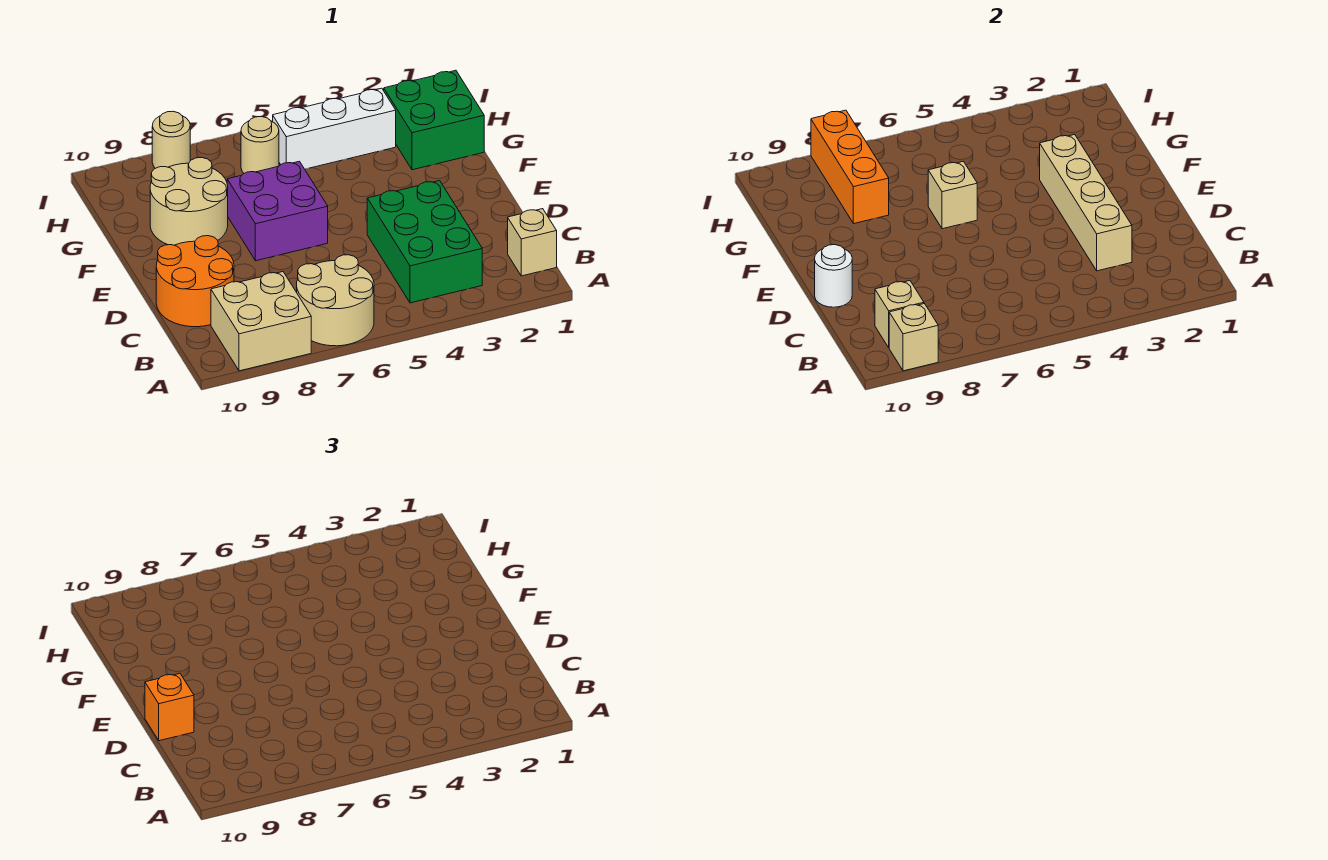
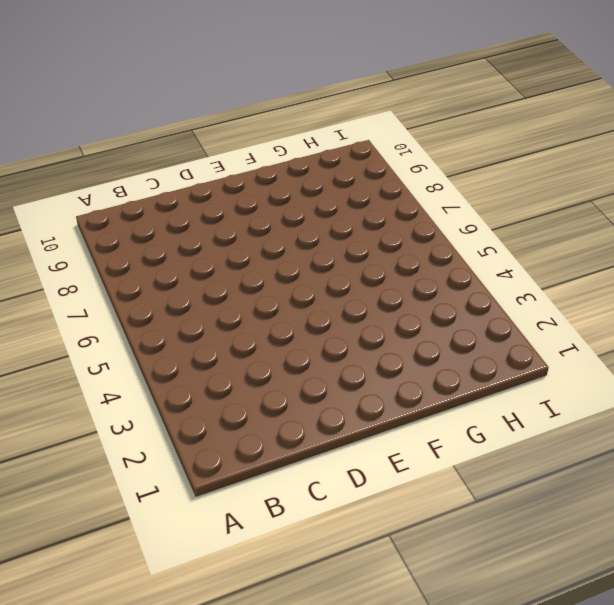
none -> tan round brick A6:B7 level 1
none -> tan brick A8:B9 level 1
none -> tan brick B1 level 1

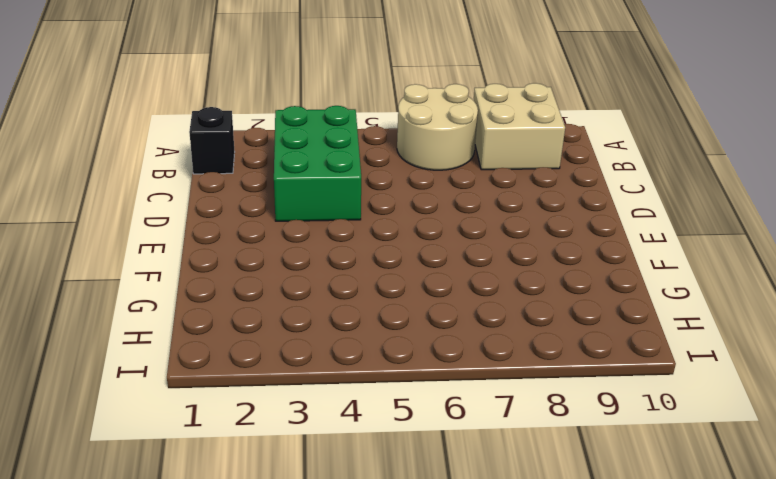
black brick B1 level 1 -> tan brick B1 level 1
none -> orange round brick C9:D10 level 1
none -> purple brick E6:F7 level 1
none -> tan round brick F8:G9 level 1

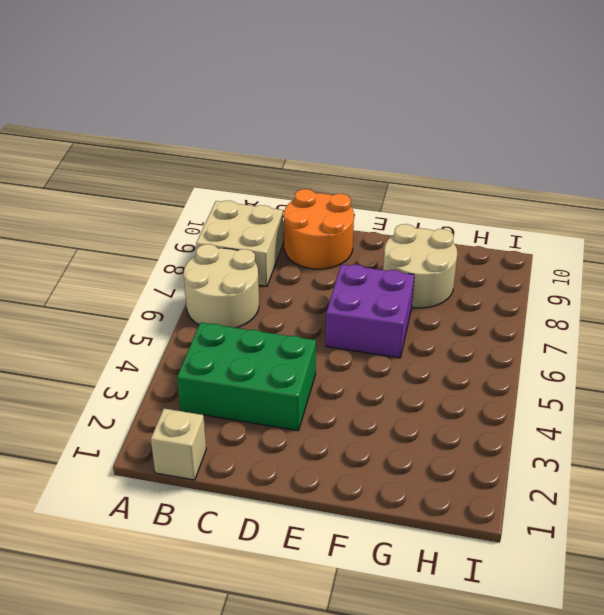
none -> green brick G1:H2 level 1
none -> white brick H3:H5 level 1
none -> tan round brick H6 level 1

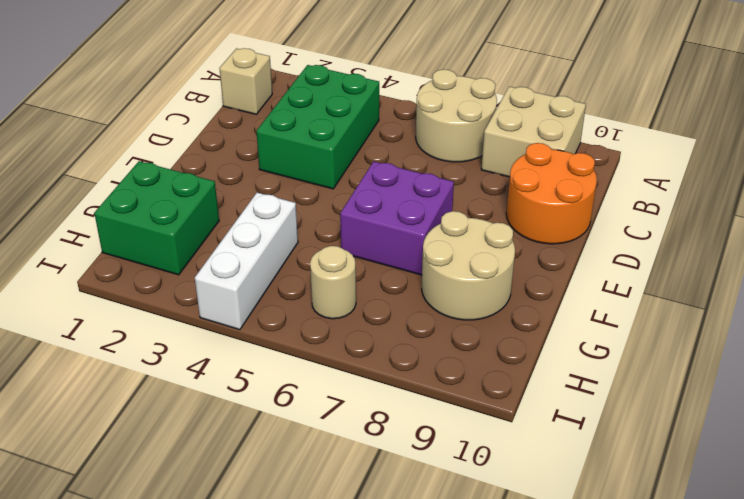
white brick G4:I4 level 1 -> white brick H3:H5 level 1
none -> tan round brick I8 level 1
none -> tan brick A9 level 2
none -> tan brick B9 level 2

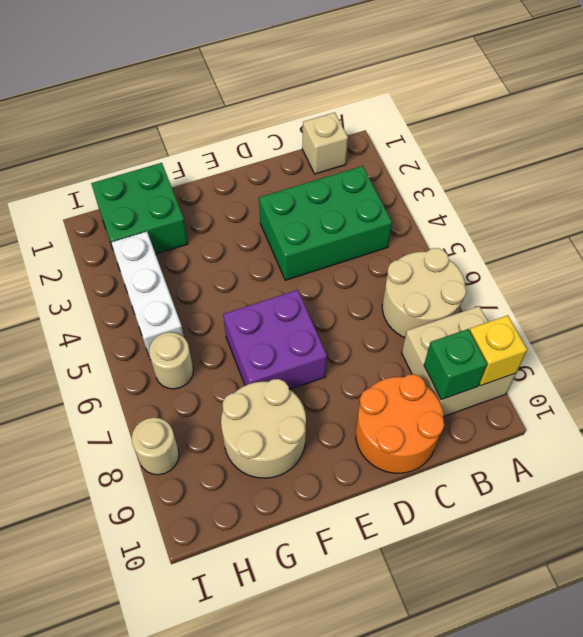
yellow brick A9 level 2 -> tan brick A9 level 2
green brick B9 level 2 -> tan brick B9 level 2
none -> tan brick C3:F3 level 2
none -> white round brick D10 level 2
none -> tan brick F6 level 2

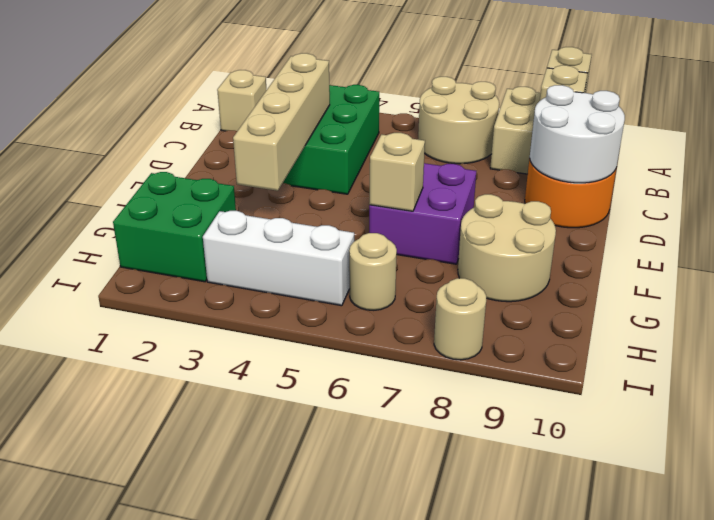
white round brick C9:D10 level 2 -> white round brick D10 level 2
none -> orange brick G8:I8 level 2
none -> orange brick D10 level 3

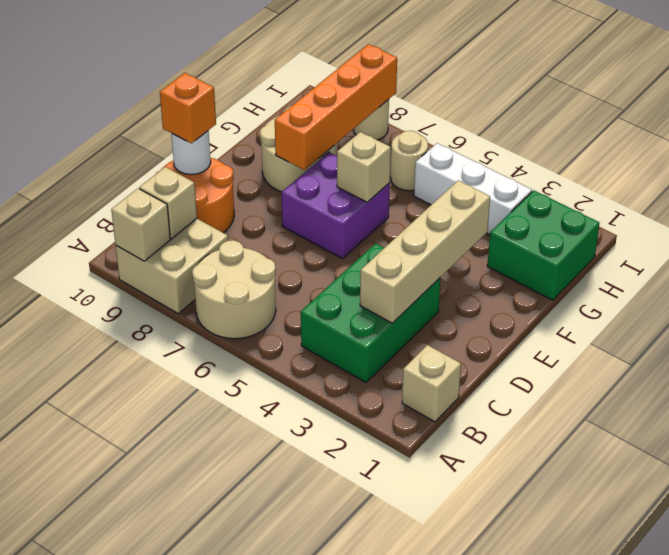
orange brick F8:I8 level 2 -> orange brick G8:I8 level 2

